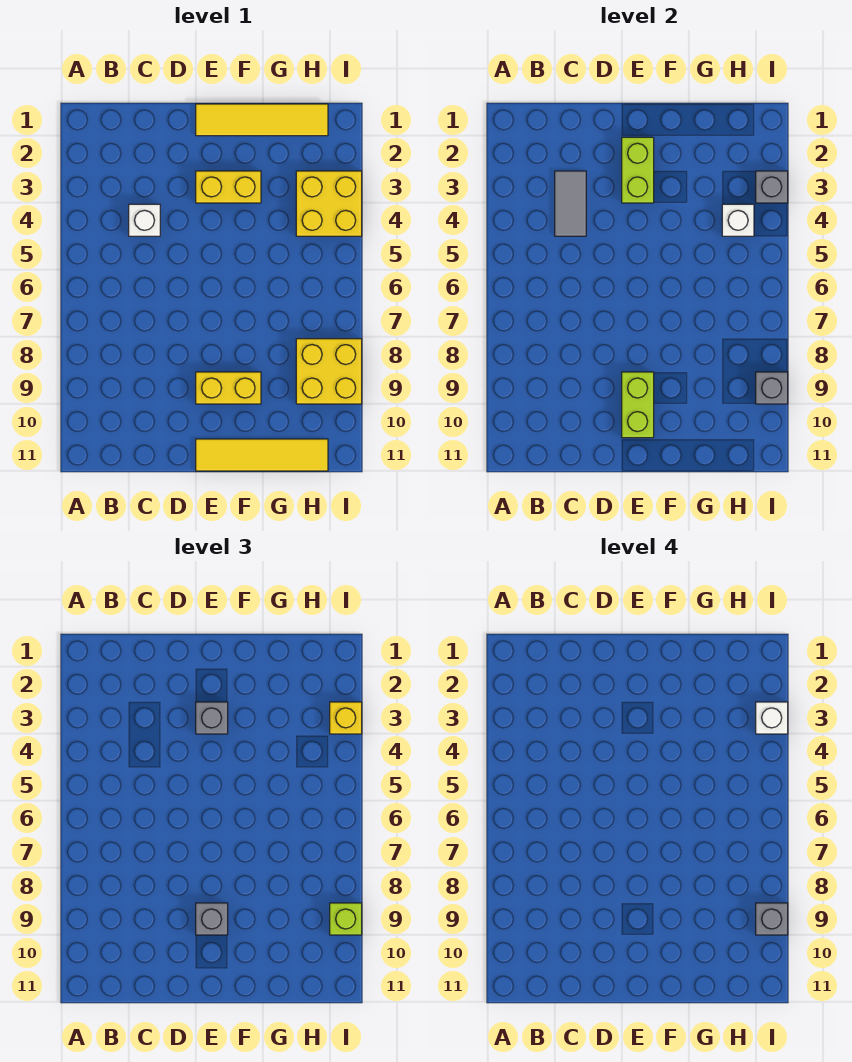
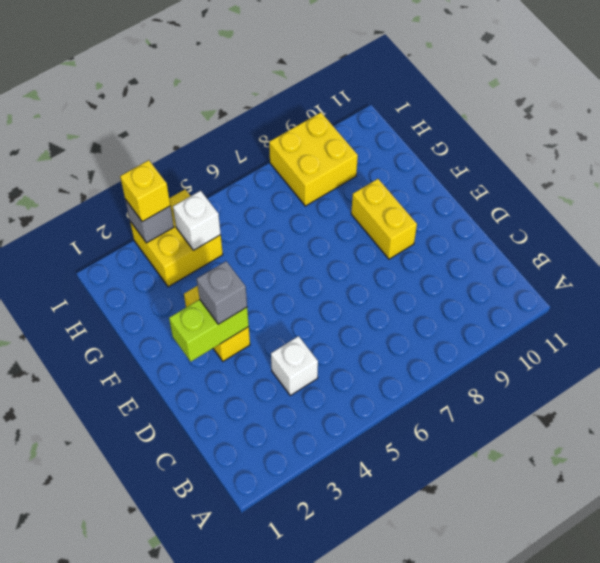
none -> yellow tile E1:H1 level 1
none -> yellow tile E11:H11 level 1
none -> grey tile C3:C4 level 2

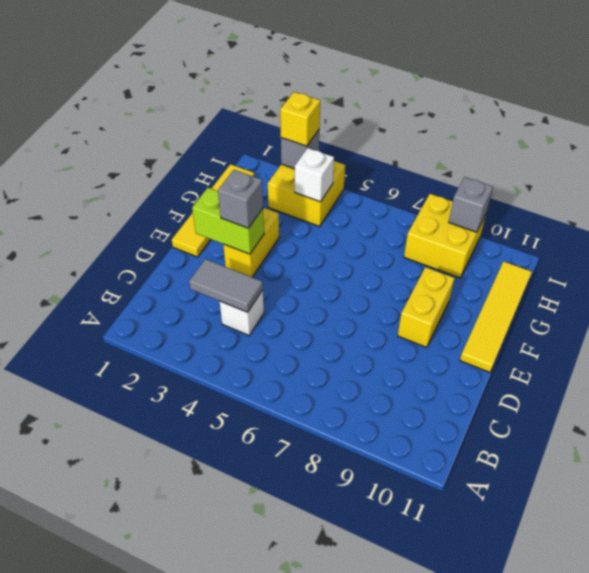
none -> lime brick E9:E10 level 2
none -> grey brick E9 level 3
none -> lime brick I9 level 3

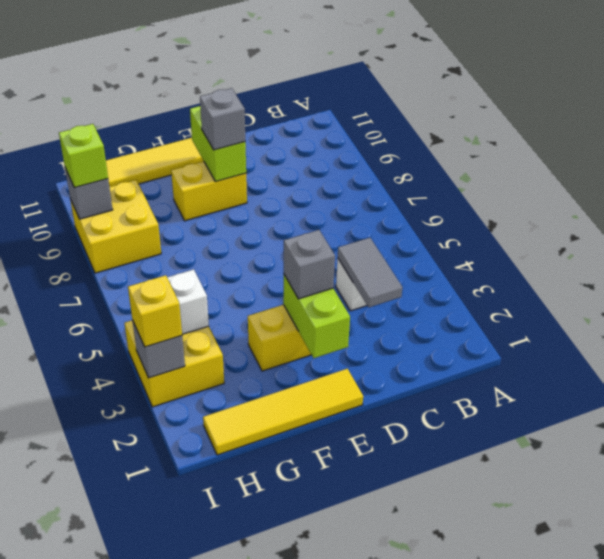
none -> white brick I3 level 4
none -> grey brick I9 level 4

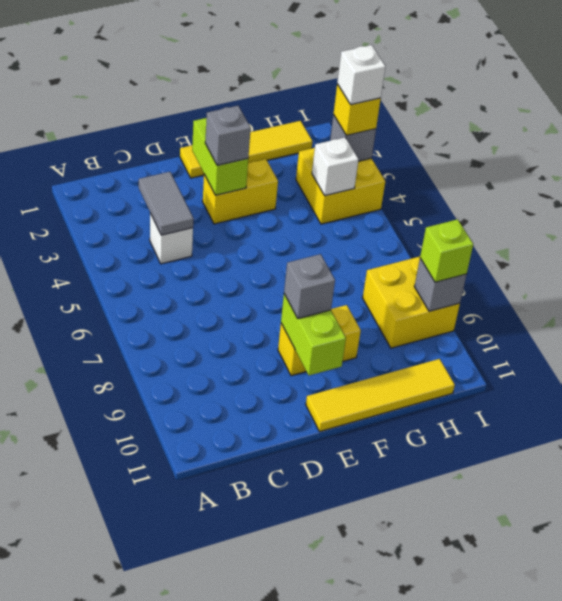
none -> grey brick I9 level 4

